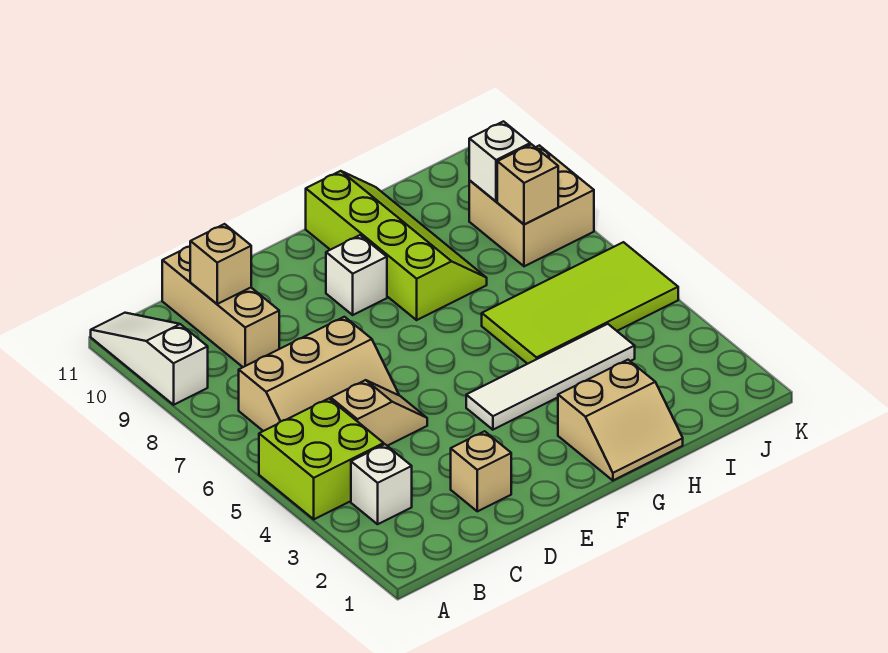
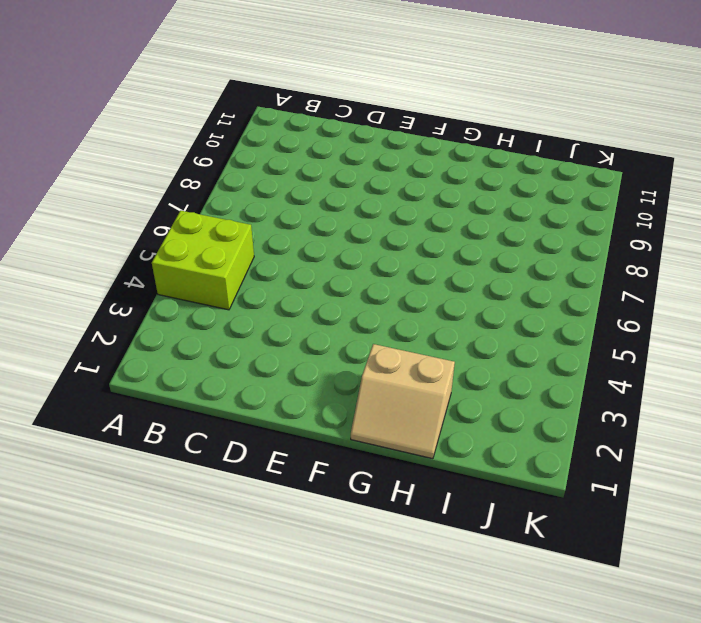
none -> white slope A9:A11 level 1 top 9
none -> white brick B3 level 1
none -> tan slope B6:D7 level 1 top 7

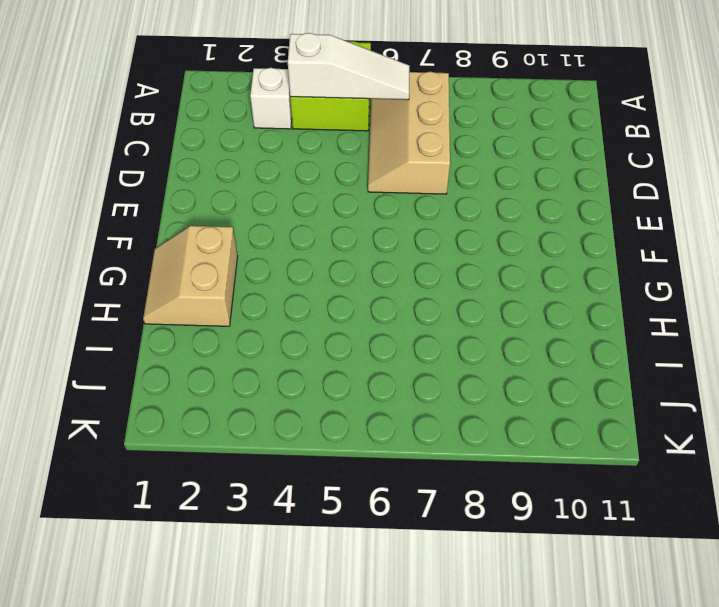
white slope B4:B6 level 2 top 4 -> white slope A9:A11 level 1 top 9
none -> tan slope C5:D5 level 1 top C
none -> tan brick C9:C11 level 1
none -> tan brick D2 level 1

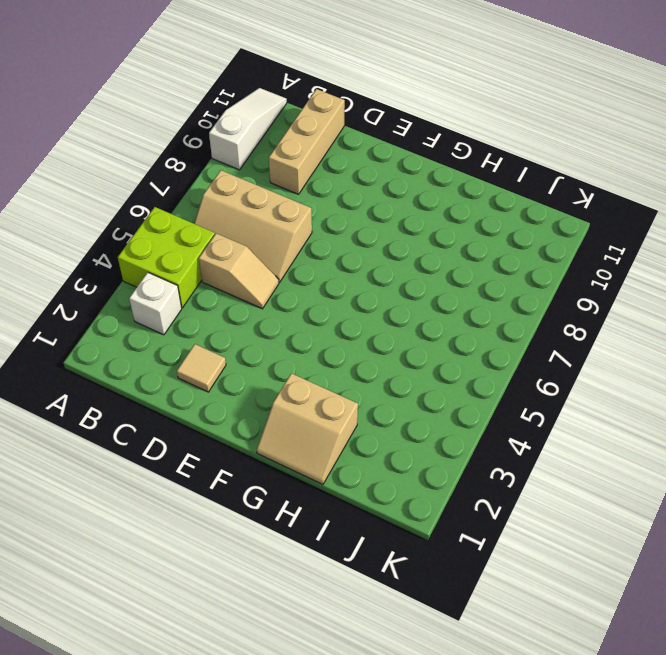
tan tile D2 level 1 -> tan brick D2 level 1
none -> white tile F4:I4 level 1
none -> white brick F9 level 1
none -> lime slope G8:H11 level 1 top G

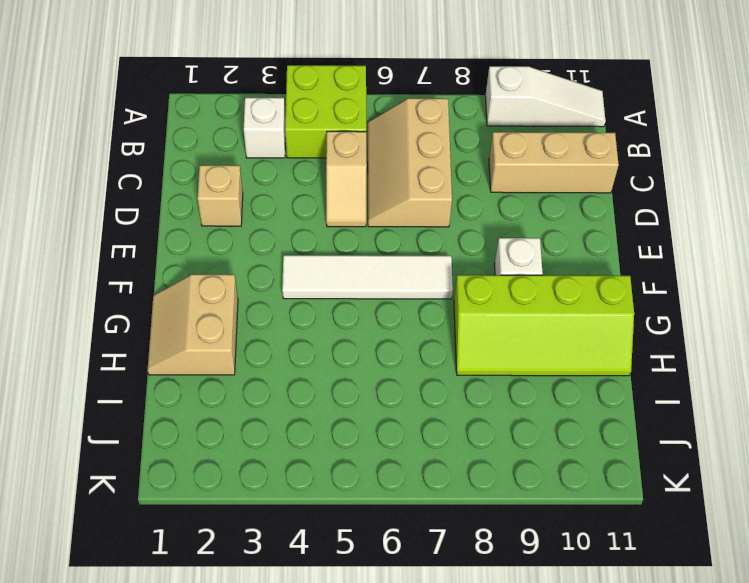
white tile F4:F7 level 1 -> white tile F4:I4 level 1
none -> lime tile H5:K6 level 1
none -> tan brick J8:K9 level 1
none -> tan brick C10 level 2

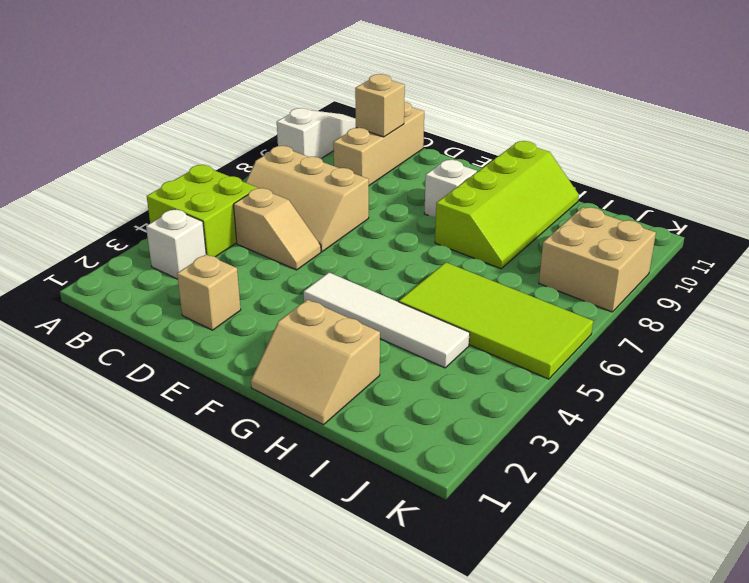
none -> tan brick J8 level 2
none -> white brick J9 level 2

